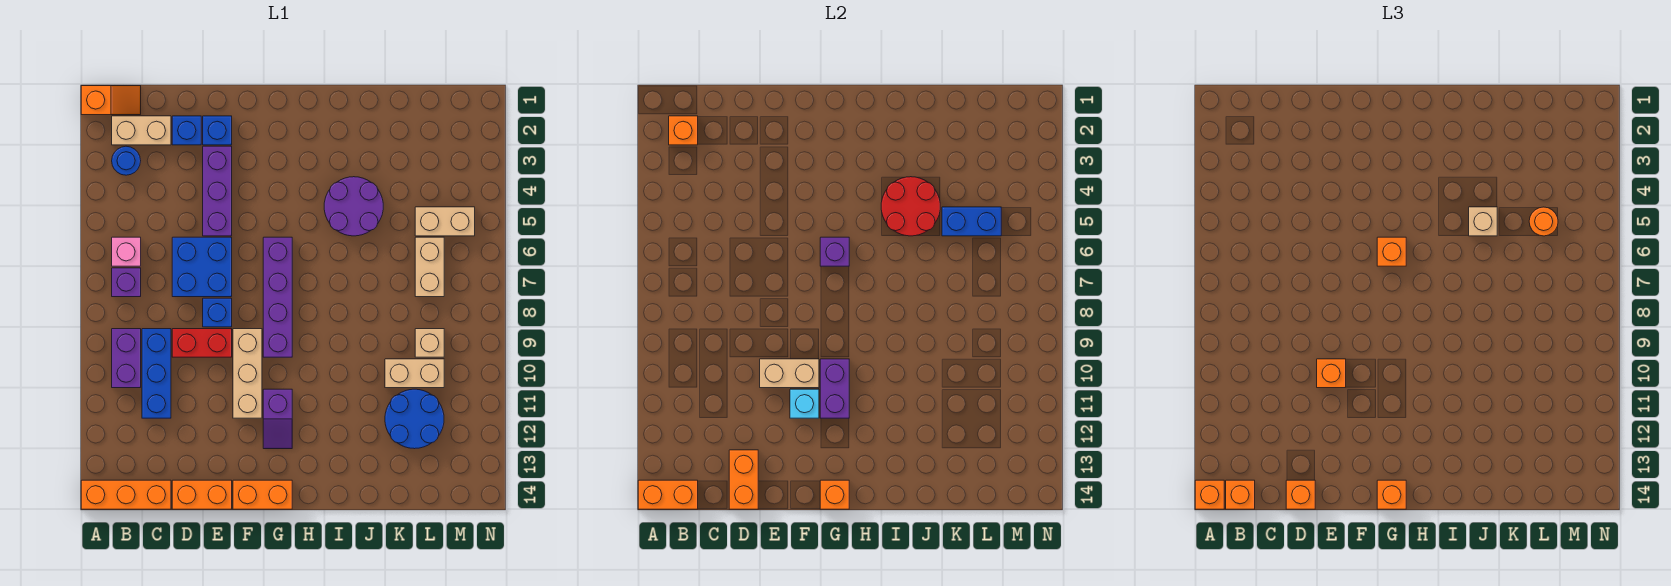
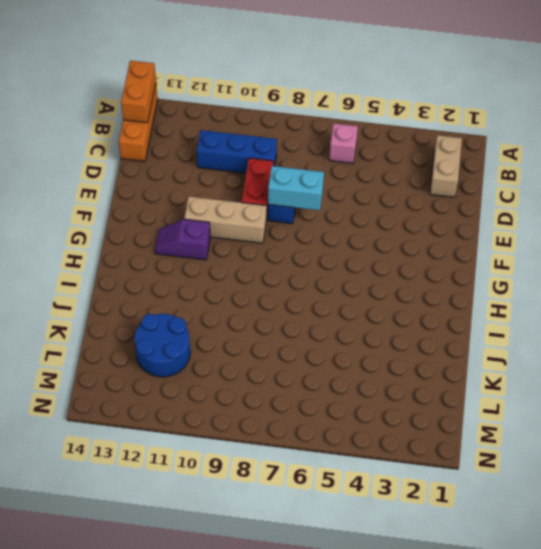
cyan brick E7:E8 level 2 -> none
none -> orange slope A1:B1 level 1 top A
none -> blue round brick B3 level 1
none -> purple brick B7 level 1
none -> purple brick B9:B10 level 1

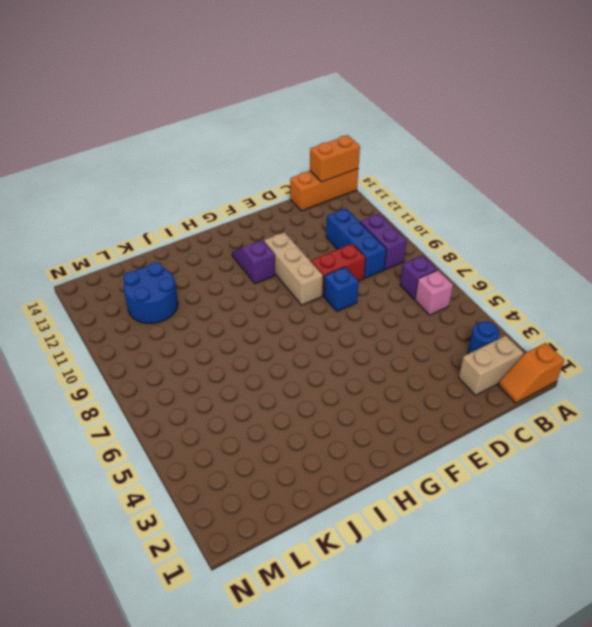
none -> blue brick D2 level 1
none -> blue brick D6:E7 level 1
none -> orange brick D14:E14 level 1
none -> blue brick E2 level 1

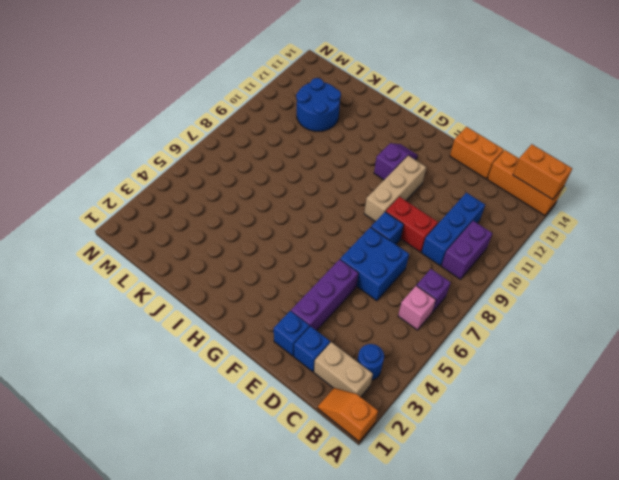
none -> orange brick F14:G14 level 1
none -> purple brick G6:G9 level 1
none -> purple round brick I4:J5 level 1
none -> tan brick K10:L10 level 1

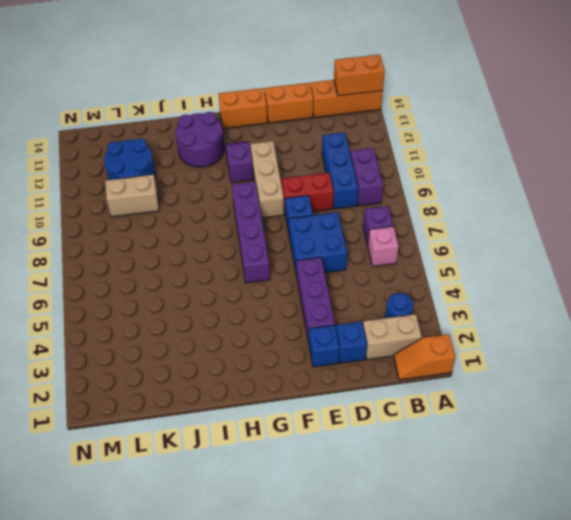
purple round brick H12:I13 level 1 -> purple round brick I4:J5 level 1
none -> tan brick L5:M5 level 1
none -> tan brick L6:L7 level 1
none -> tan brick L9 level 1
none -> orange brick B2 level 2

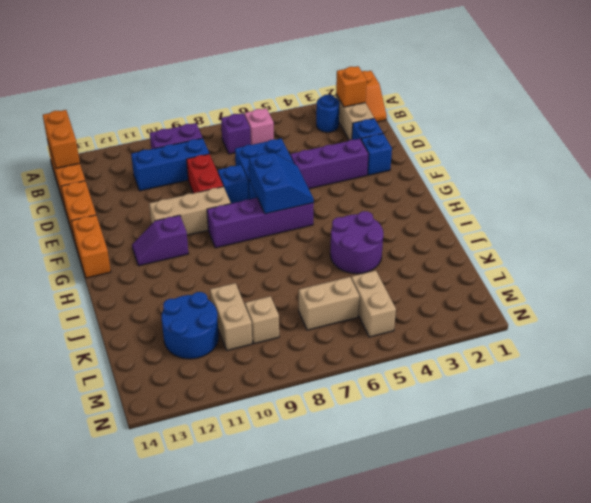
blue slope F6:G7 level 2 top 7 -> purple brick G6 level 2
none -> orange brick D13:D14 level 2
none -> tan brick E10:F10 level 2
none -> cyan brick F11 level 2
none -> purple brick G10:G11 level 2

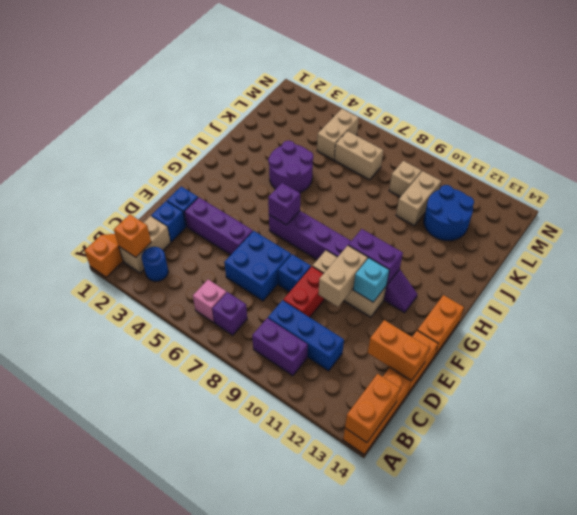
none -> orange brick G14 level 2
none -> red round brick I4:J5 level 2
none -> blue brick K5:L5 level 2
none -> orange brick A14 level 3

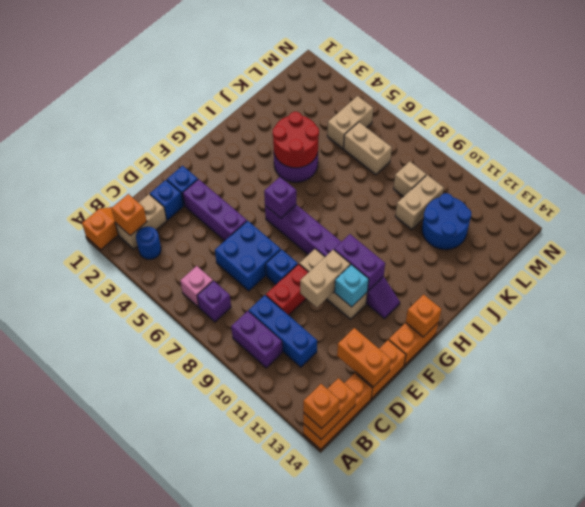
none -> blue brick K5:L5 level 2
none -> orange brick B14 level 3
none -> orange brick D14 level 3
none -> orange brick E10 level 3

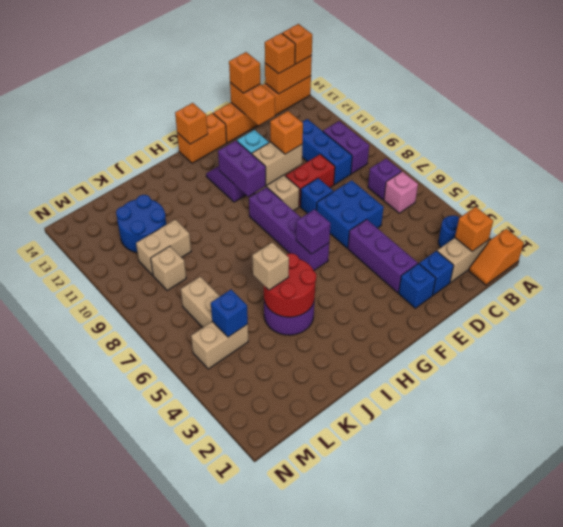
blue brick L5 level 2 -> blue brick K5:L5 level 2
none -> orange brick G6 level 3
none -> orange brick G14 level 3
none -> orange round brick L5 level 3

